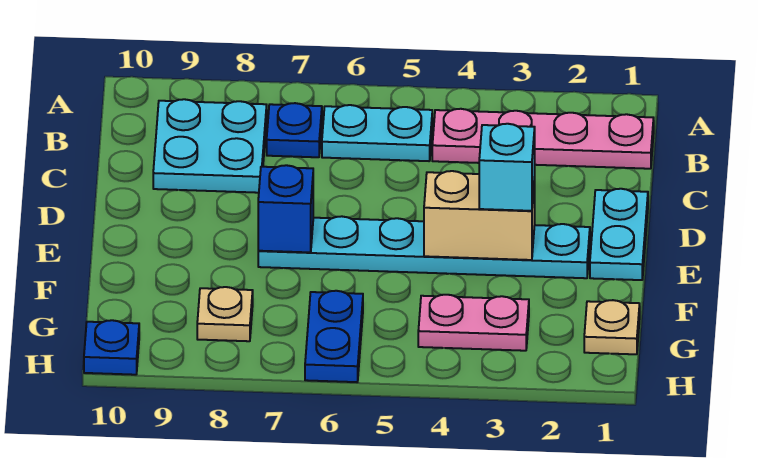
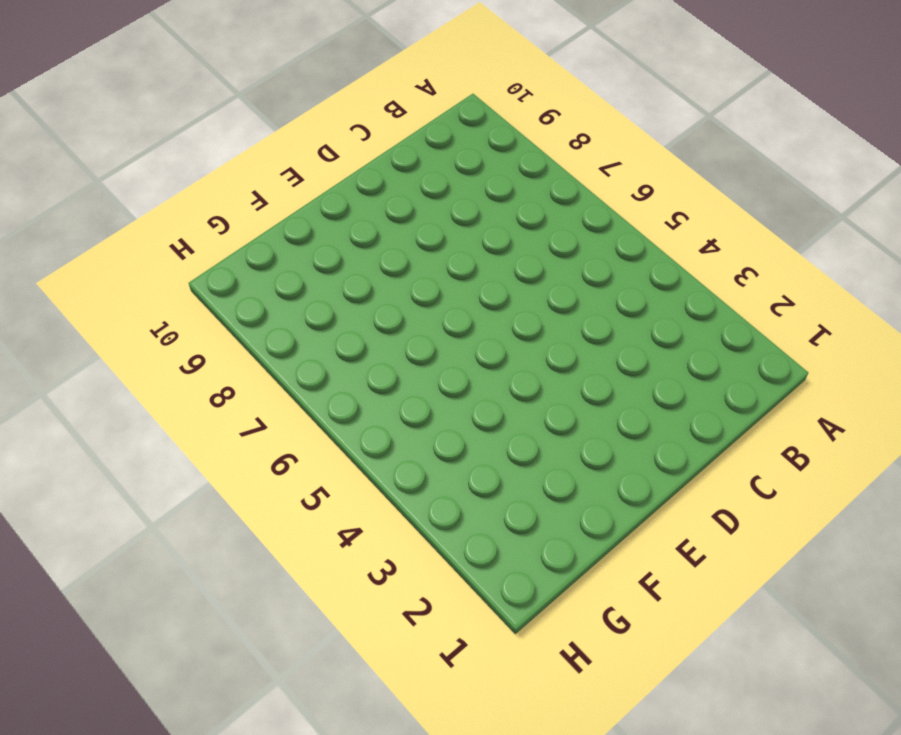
none -> pink plate B1:B4 level 1
none -> cyan plate B5:B6 level 1
none -> blue plate B7 level 1

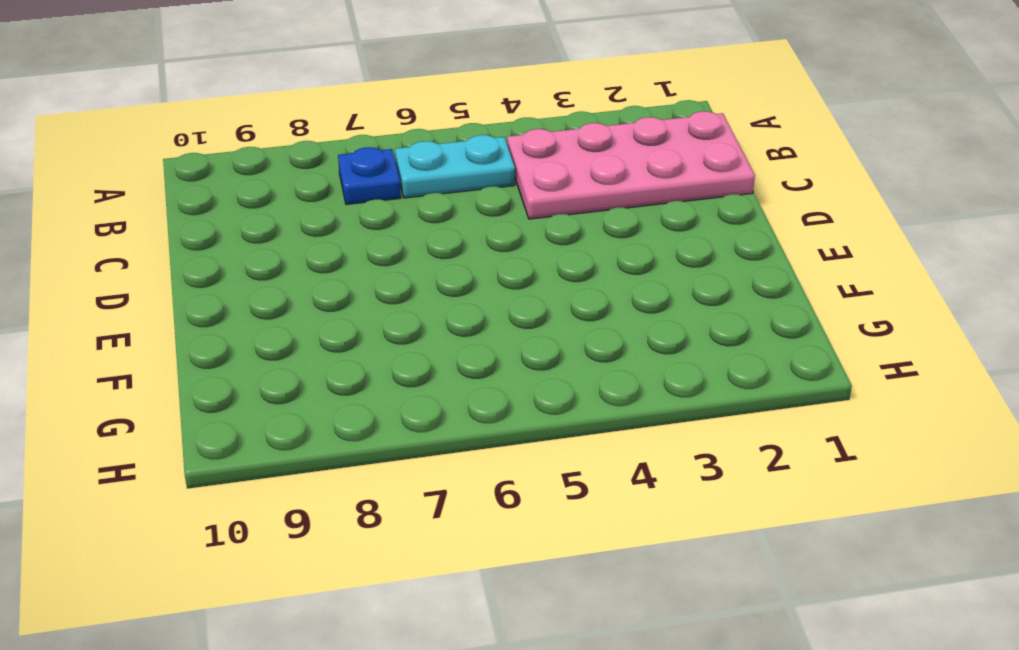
pink plate B1:C4 level 1 -> pink plate B1:B4 level 1
none -> cyan plate B8:C9 level 1
none -> cyan plate D1:E1 level 1
none -> cyan plate E2:E7 level 1

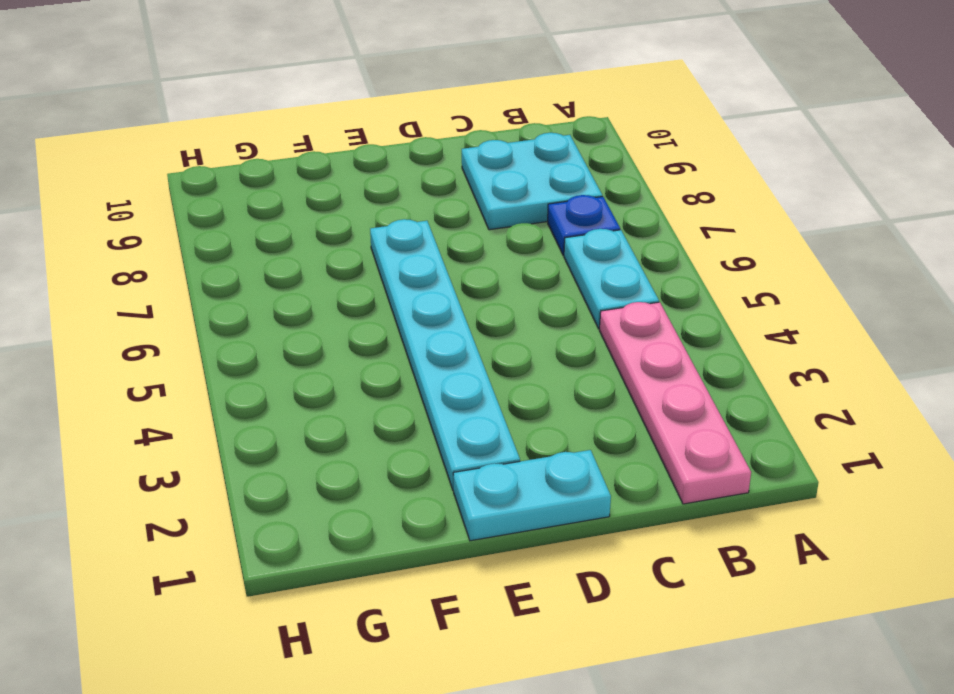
none -> tan plate G1 level 1
none -> pink plate G3:G4 level 1
none -> blue plate G6:H6 level 1

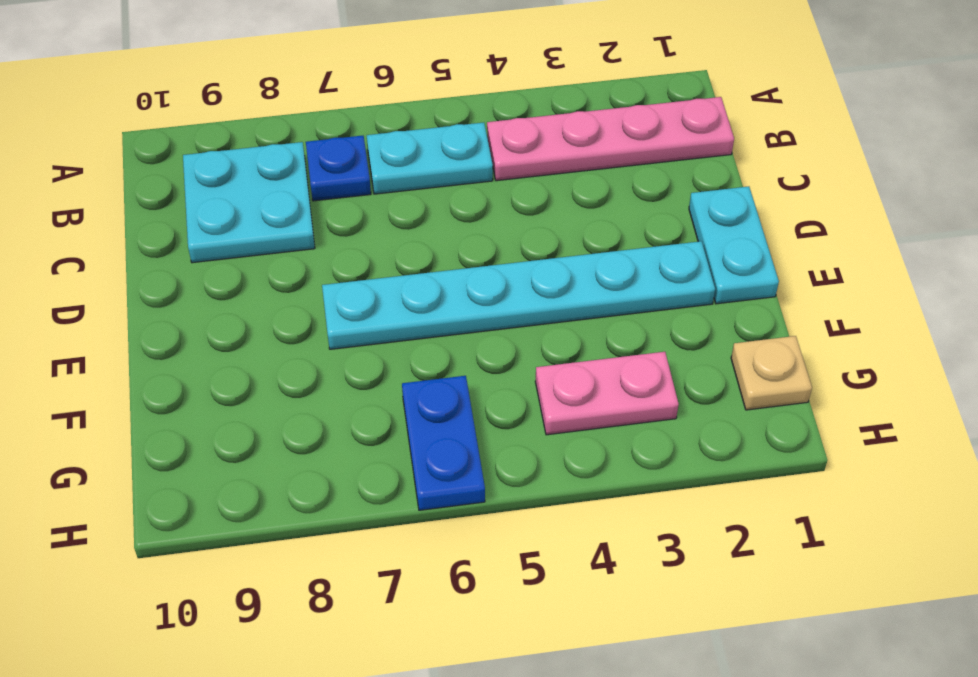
none -> tan plate G8 level 1
none -> blue plate H10 level 1
none -> tan brick E3:E4 level 2

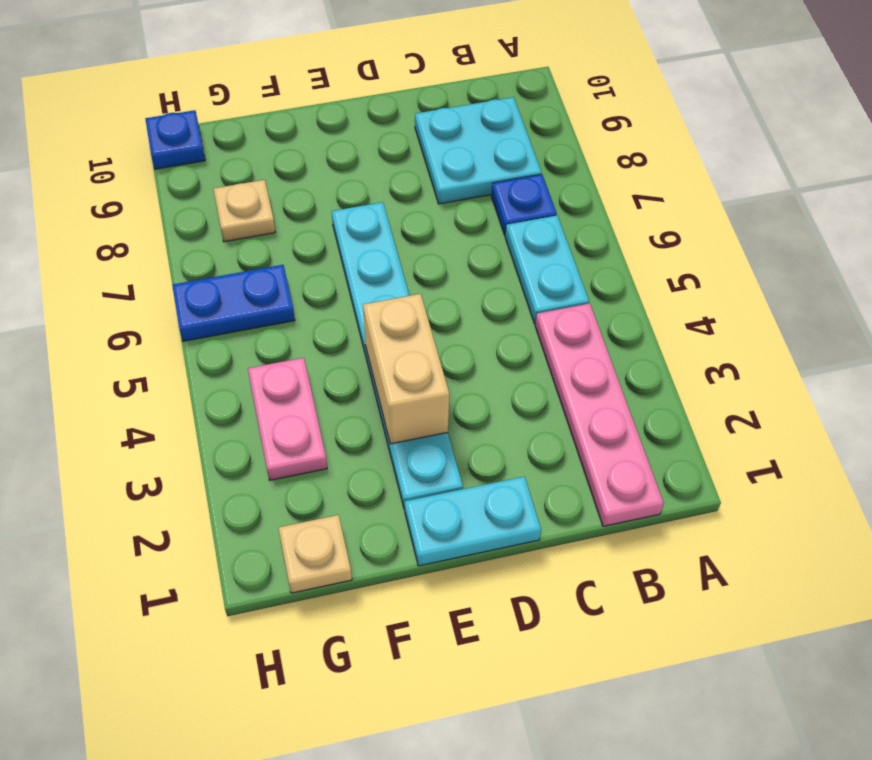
none -> blue brick E7 level 2
none -> cyan brick E3 level 3

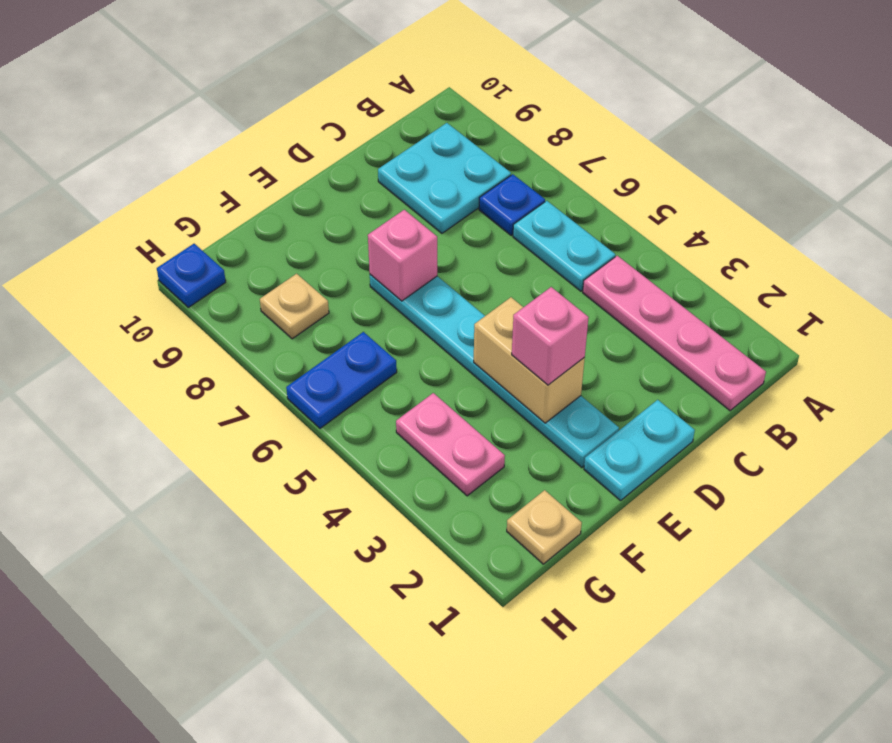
pink brick E3 level 3 -> cyan brick E3 level 3
pink brick E7 level 2 -> blue brick E7 level 2

